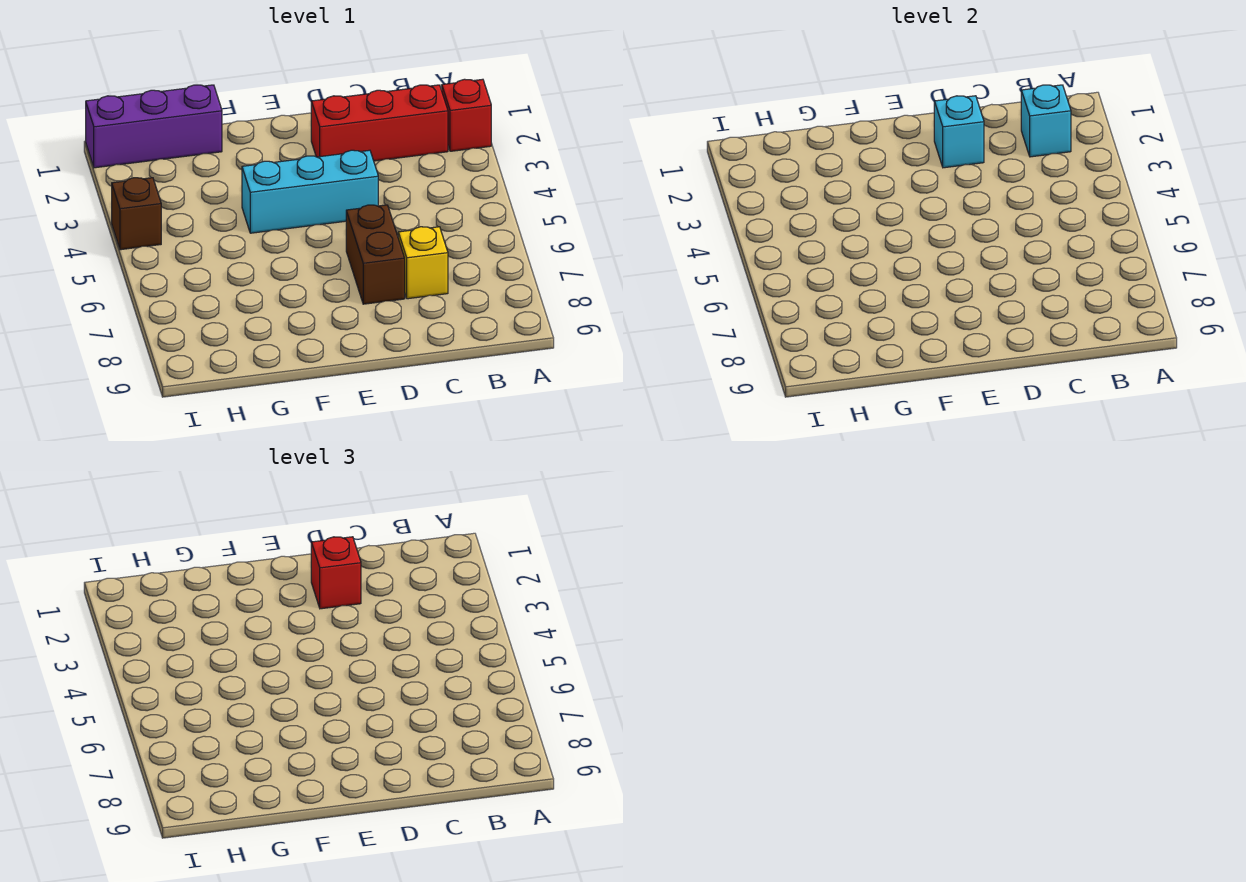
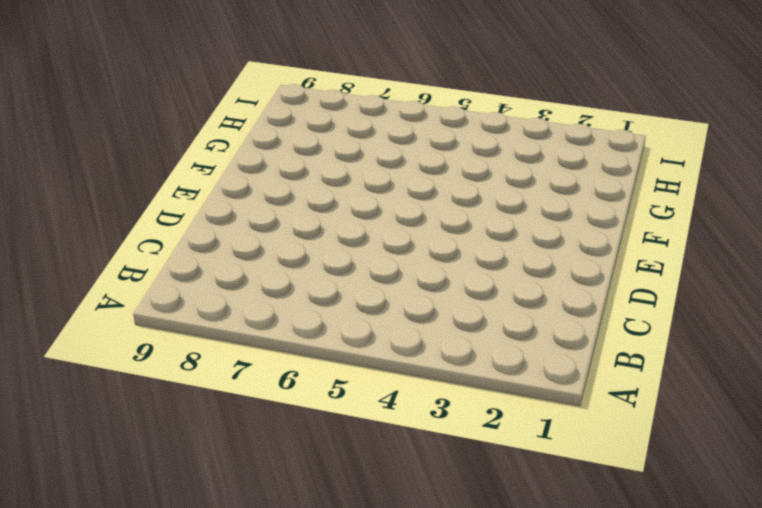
none -> red brick A2 level 1
none -> red brick B2:D2 level 1

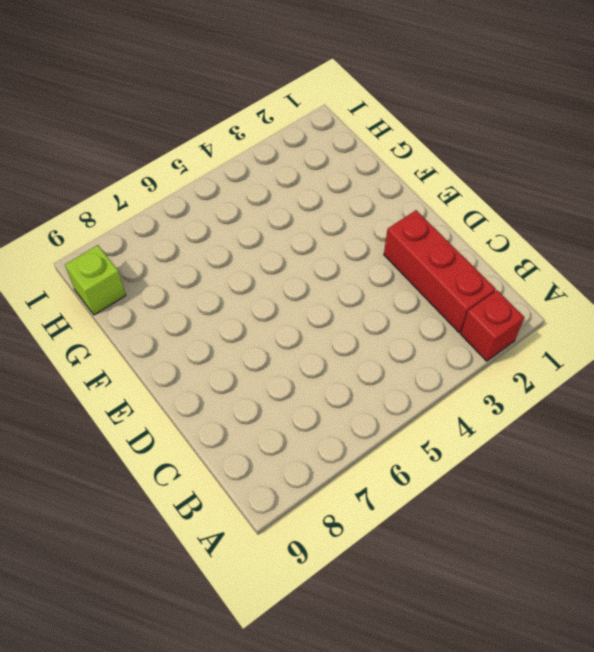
lime brick H9 level 1 -> none
none -> yellow brick C7 level 1
none -> cyan brick D4:F4 level 1

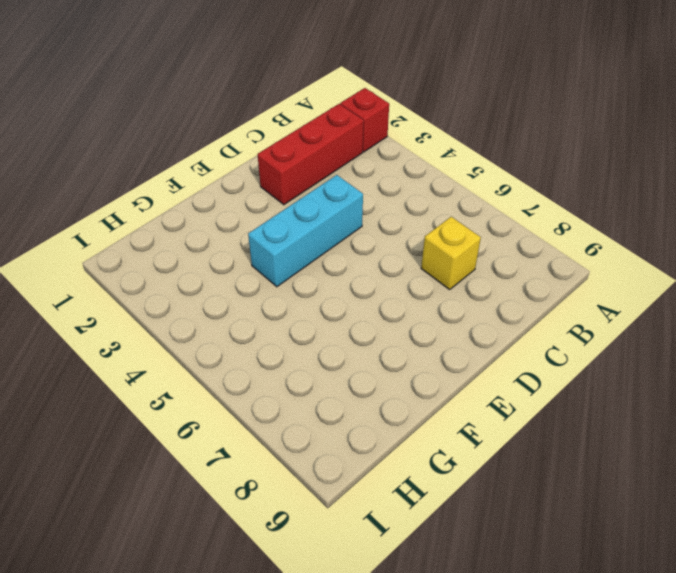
none -> brown brick D6:D7 level 1
none -> purple brick G1:I1 level 1

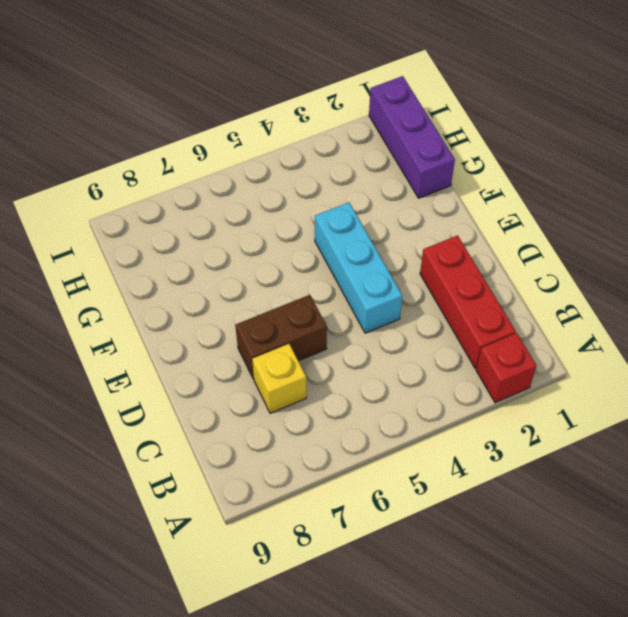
none -> brown brick I4 level 1
none -> cyan brick B2 level 2

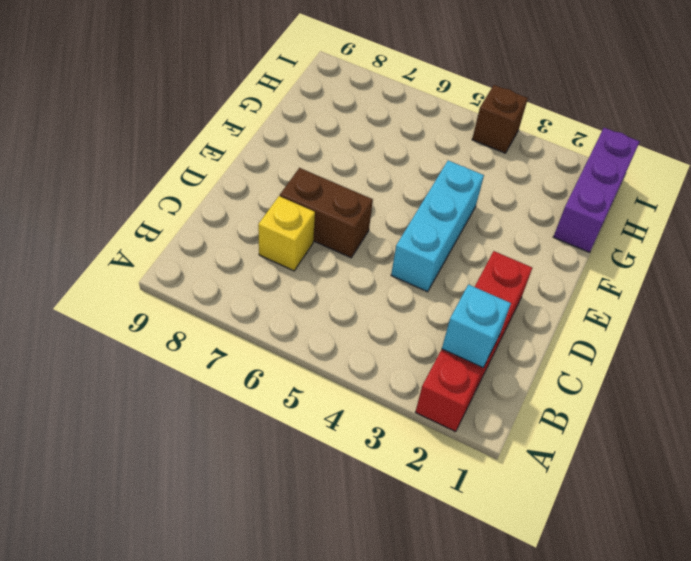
none -> cyan brick D2 level 2
none -> red brick D2 level 3

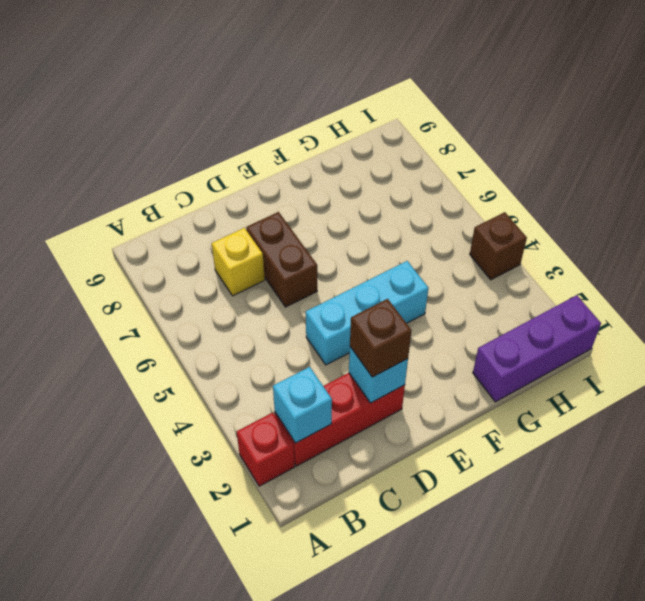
brown brick D2 level 3 -> red brick D2 level 3

